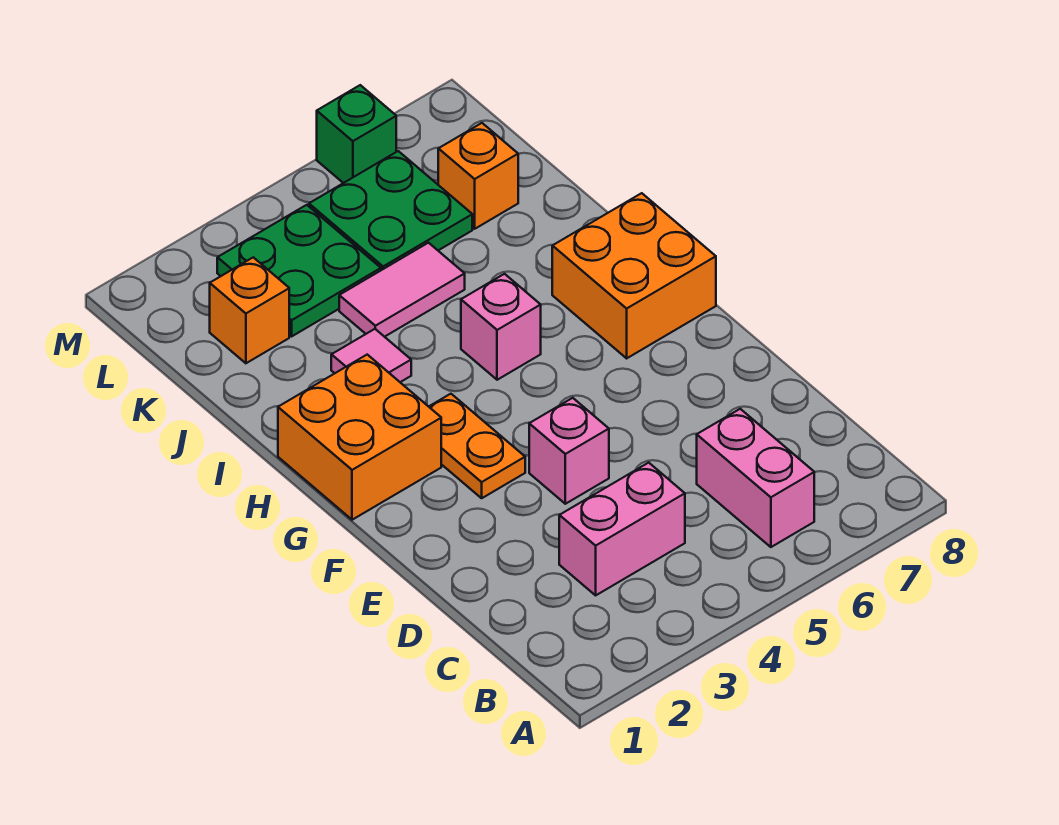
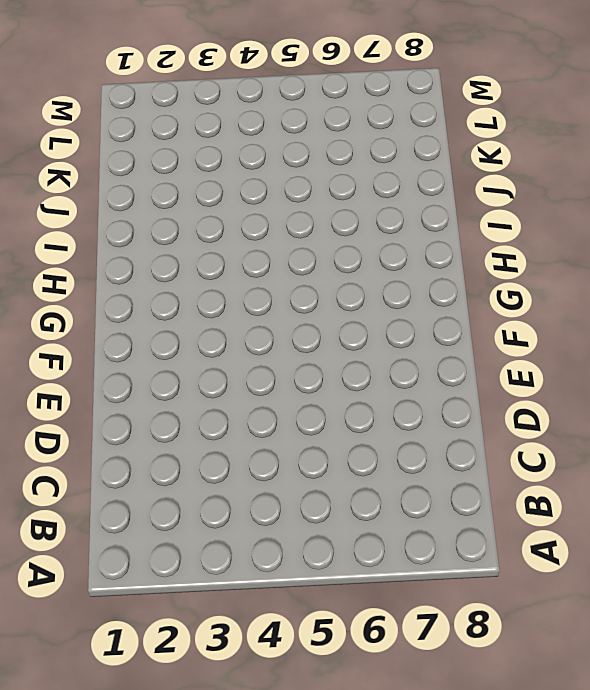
none -> pink brick B6:C6 level 1
none -> pink brick C3:C4 level 1
none -> pink brick E4 level 1

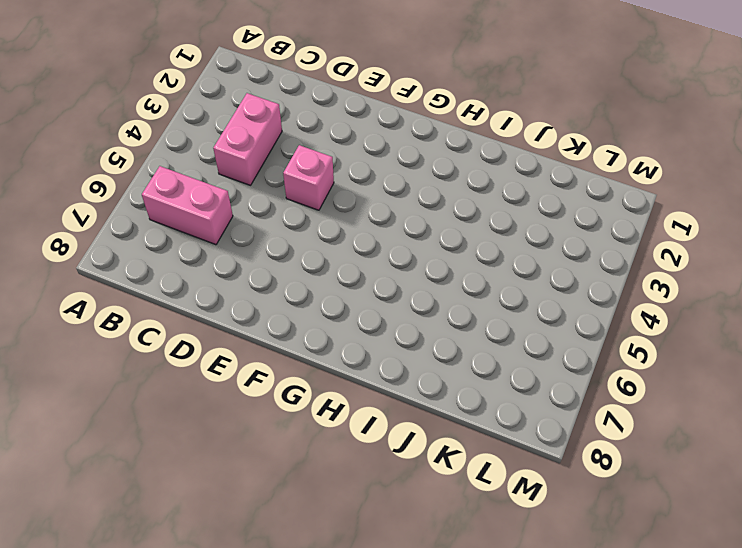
none -> orange plate F3:G3 level 1
none -> orange brick G1:H2 level 1
none -> orange brick G7:H8 level 1

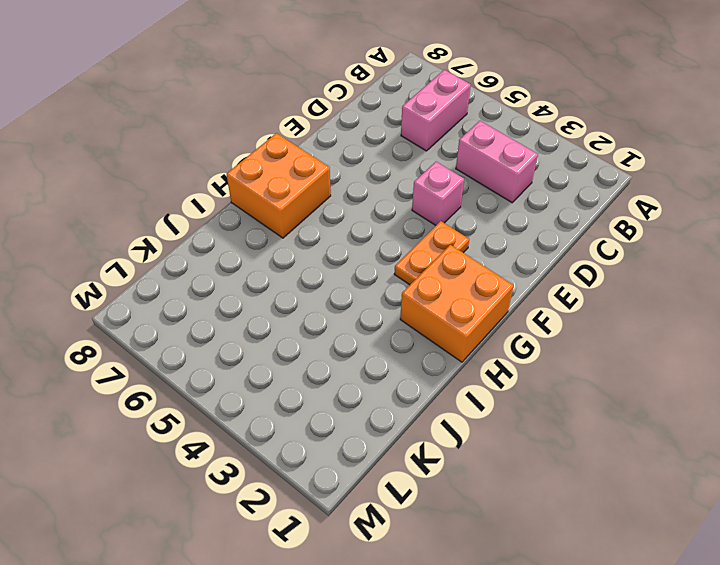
none -> pink brick H5 level 1
none -> pink tile I3 level 1
none -> pink tile J4:J5 level 1

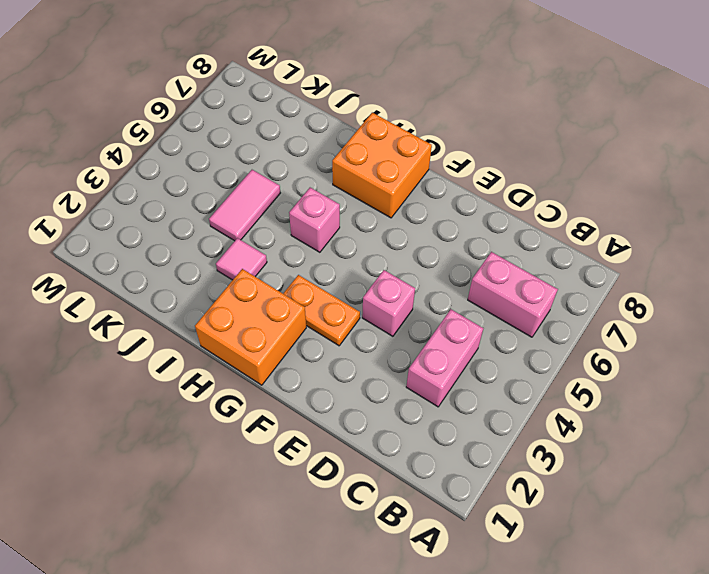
none -> orange brick K2 level 1
none -> green plate K3:L4 level 1
none -> green plate K5:L6 level 1

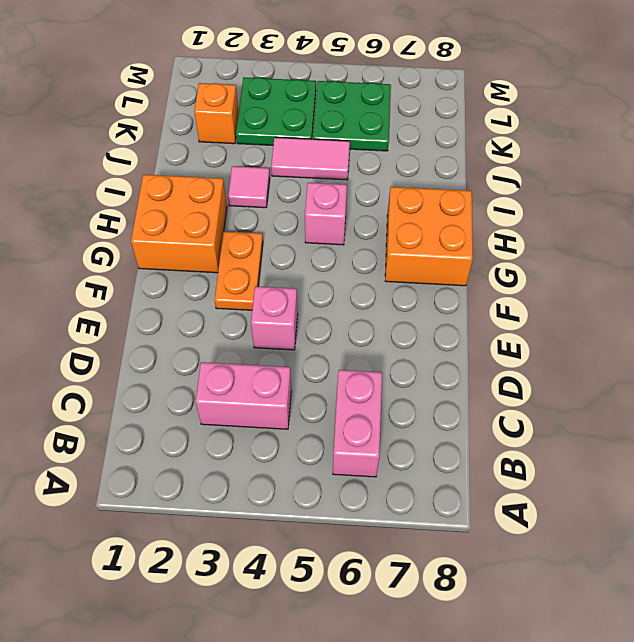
none -> orange brick K7 level 1
none -> green brick M6 level 1

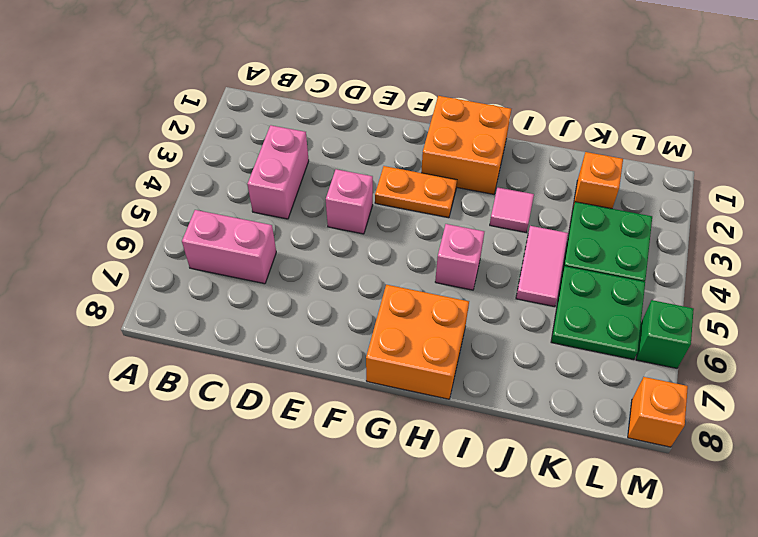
orange brick M8 level 1 -> orange brick K7 level 1

